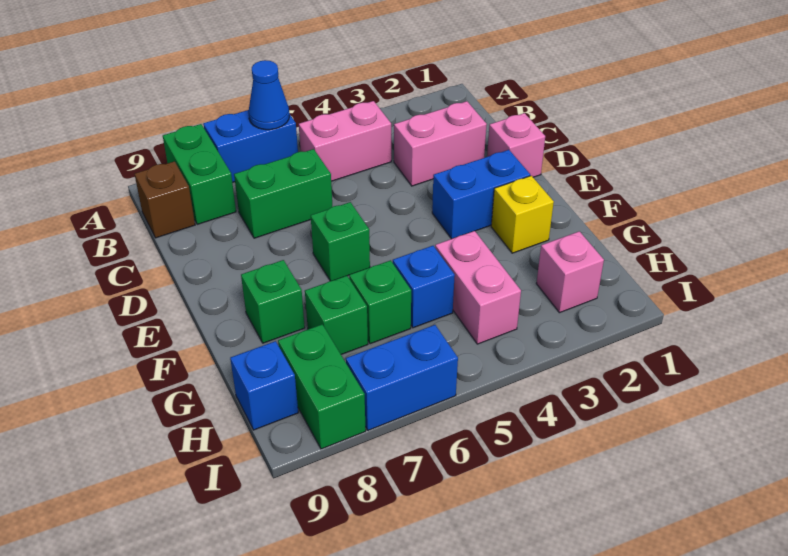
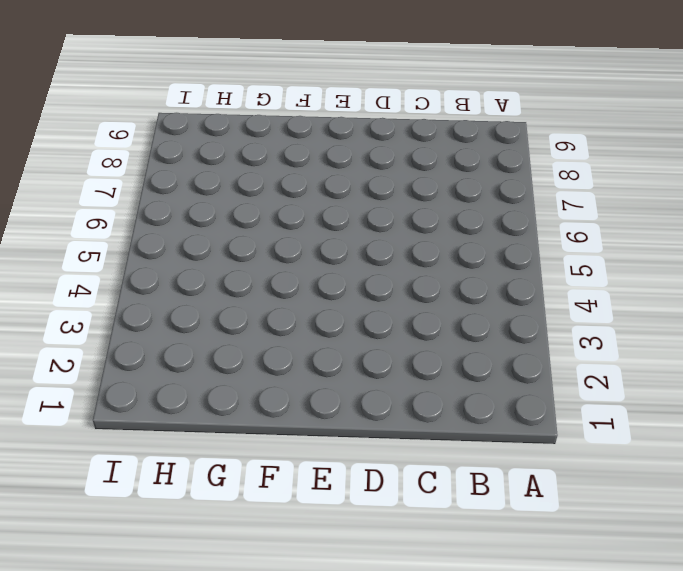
none -> blue brick A6:A7 level 1
none -> green brick A8:B8 level 1
none -> pink brick B4:B5 level 1

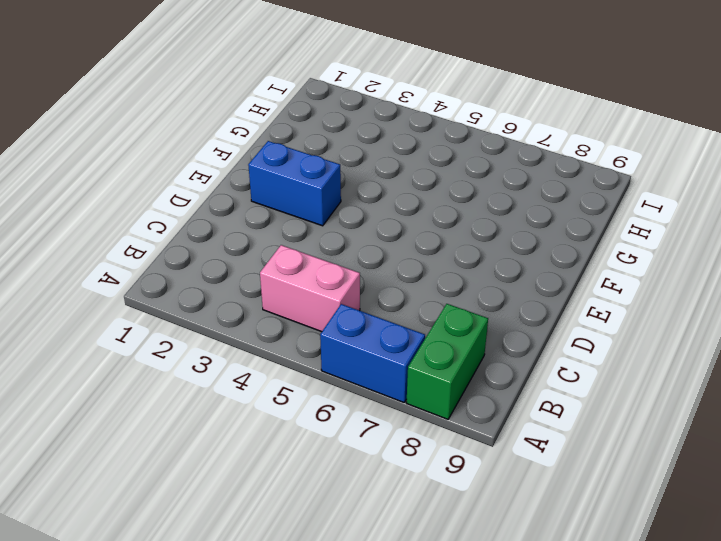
none -> brown brick B9 level 1
none -> pink brick C2:C3 level 1
none -> green brick C6:C7 level 1

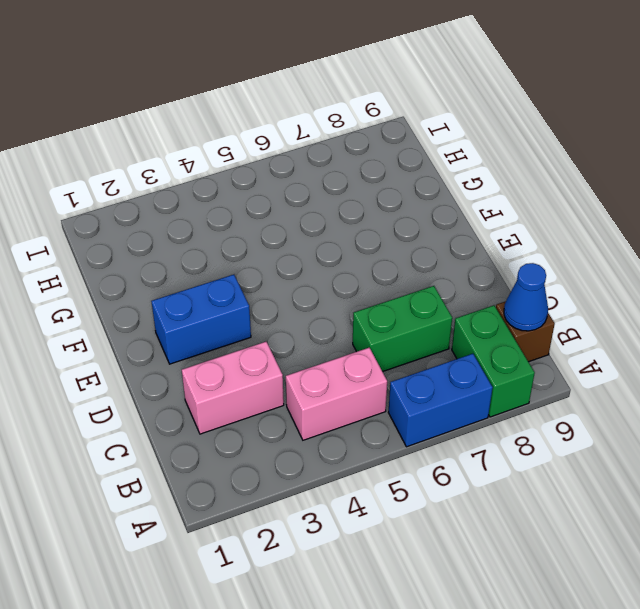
blue cone B9 level 2 -> blue cone A6 level 2
none -> pink brick D1 level 1
none -> green brick E6 level 1
none -> yellow brick F2 level 1

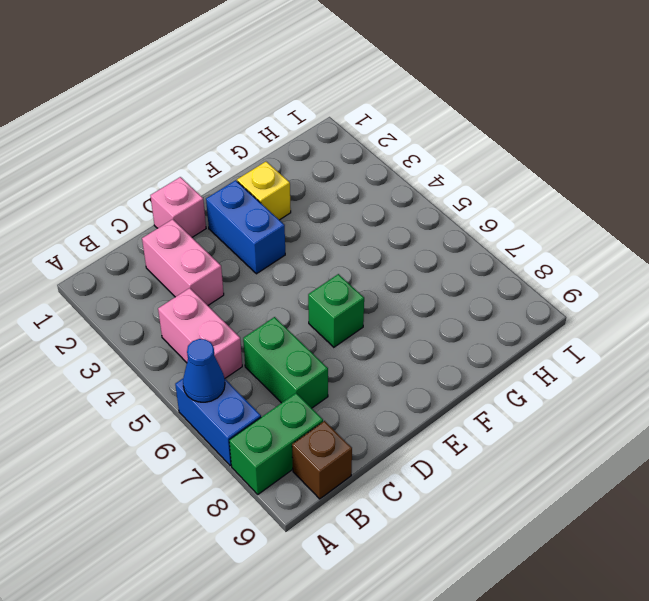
none -> green brick F8 level 1
none -> pink brick G4:H4 level 1
none -> blue brick G5 level 1

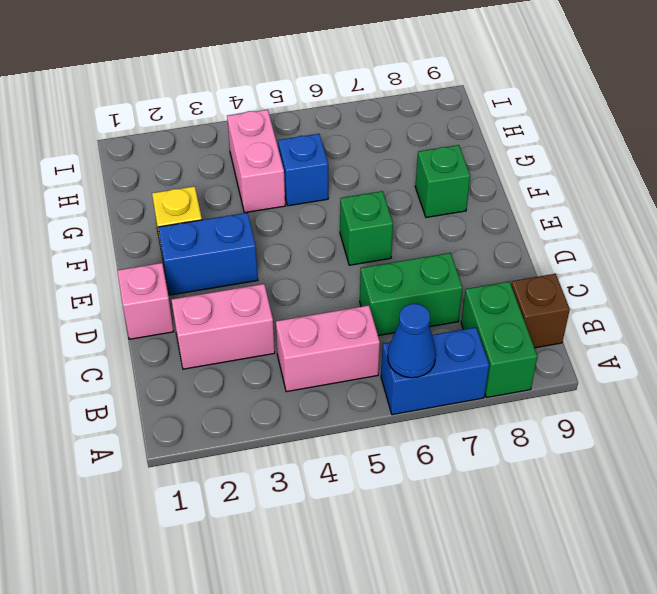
none -> green brick G6 level 1
none -> green brick G7 level 1
none -> pink brick H2 level 1

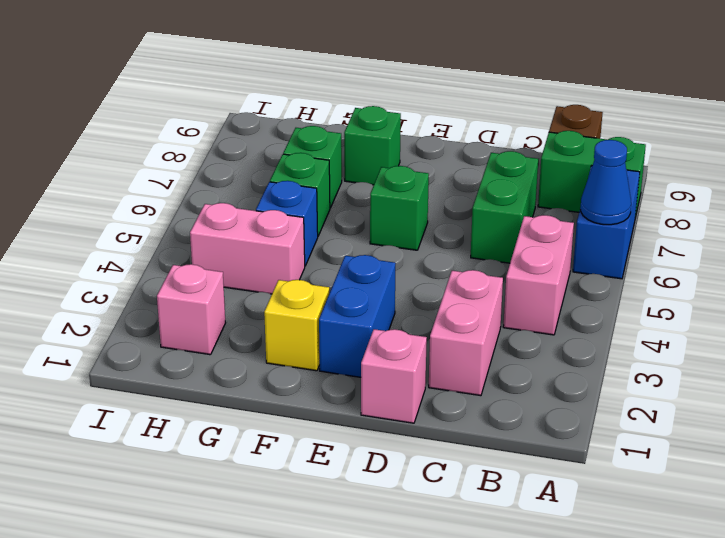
none -> green brick H8:I8 level 1
none -> blue brick H9 level 1
none -> blue brick I6:I7 level 1

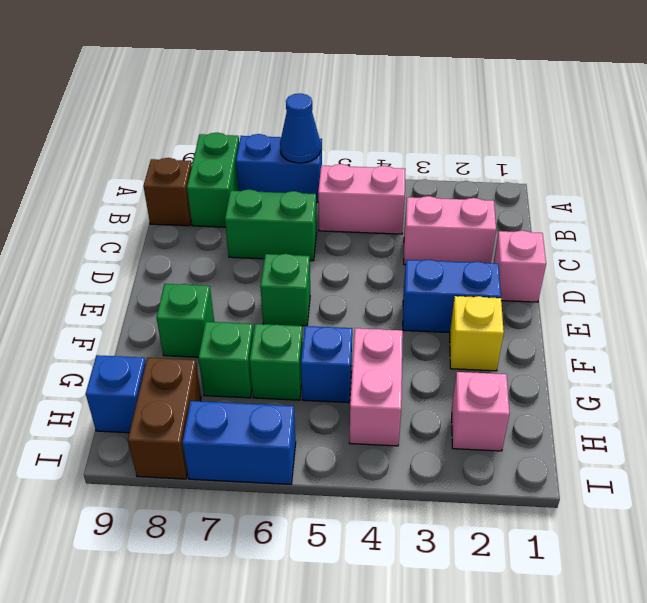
brown brick H8:I8 level 1 -> green brick H8:I8 level 1

